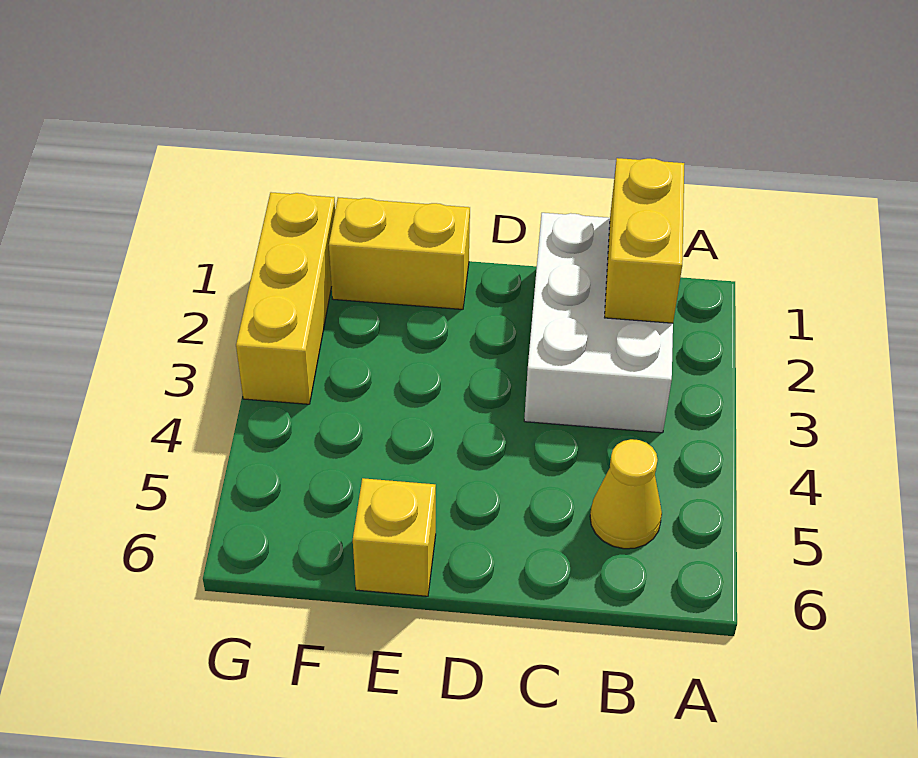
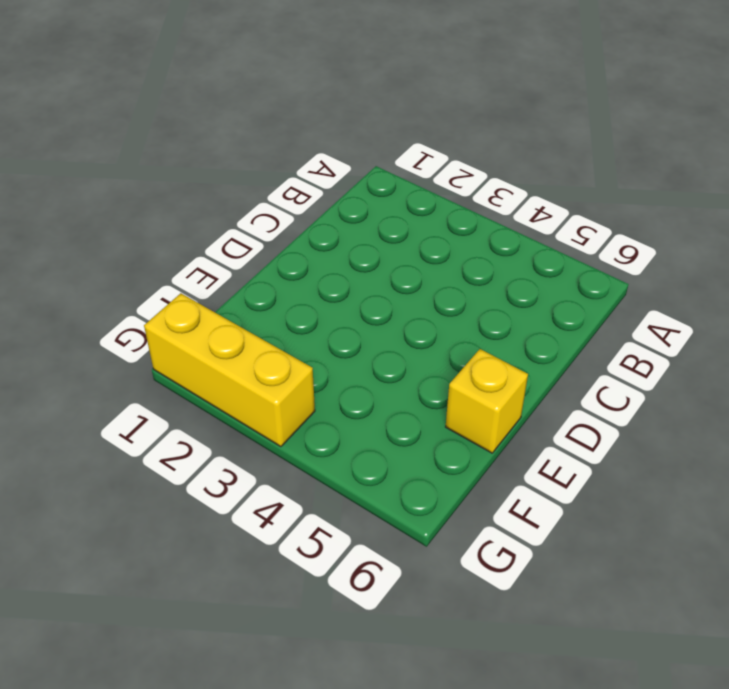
none -> white brick B1:C3 level 1
none -> yellow cone B5 level 1

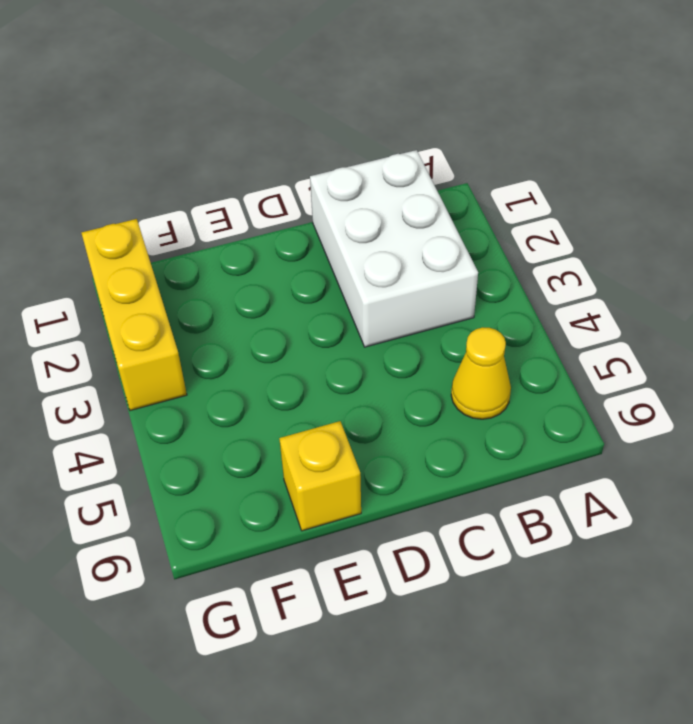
none -> yellow brick E1:F1 level 1
none -> yellow brick B1:B2 level 2

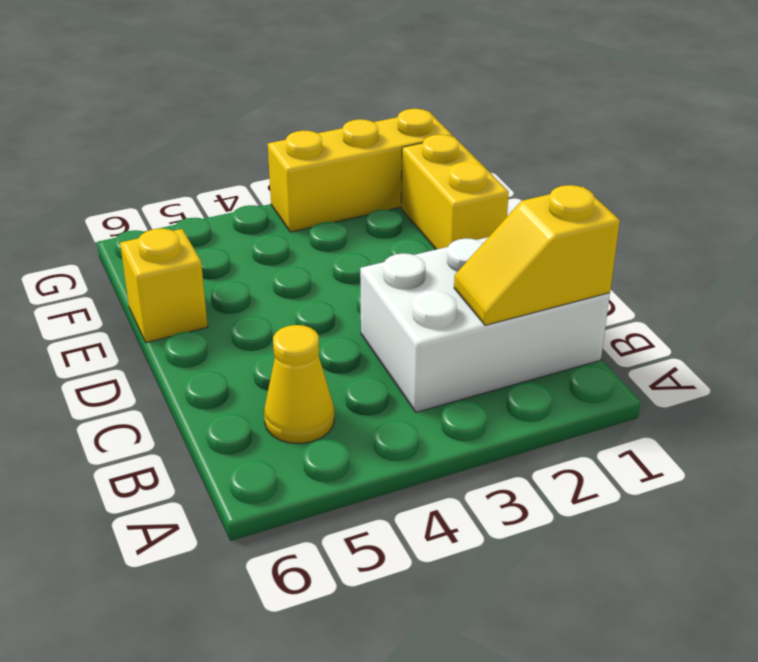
yellow slope B1:B2 level 2 top 1 -> yellow brick B1:B2 level 2

